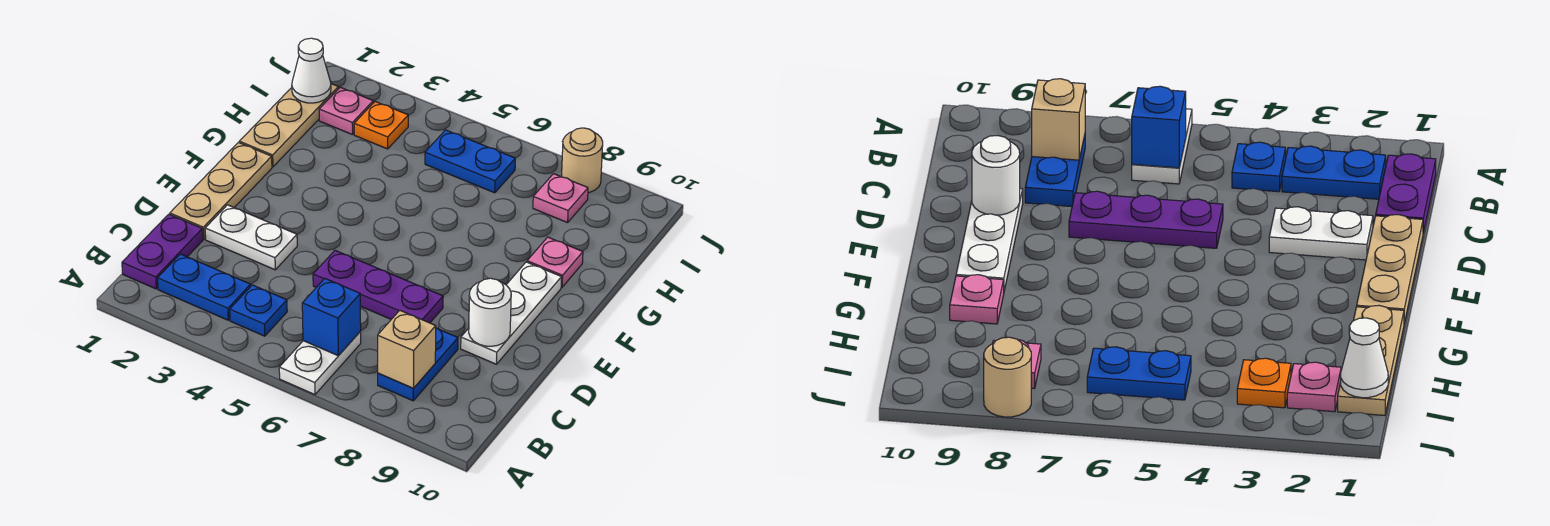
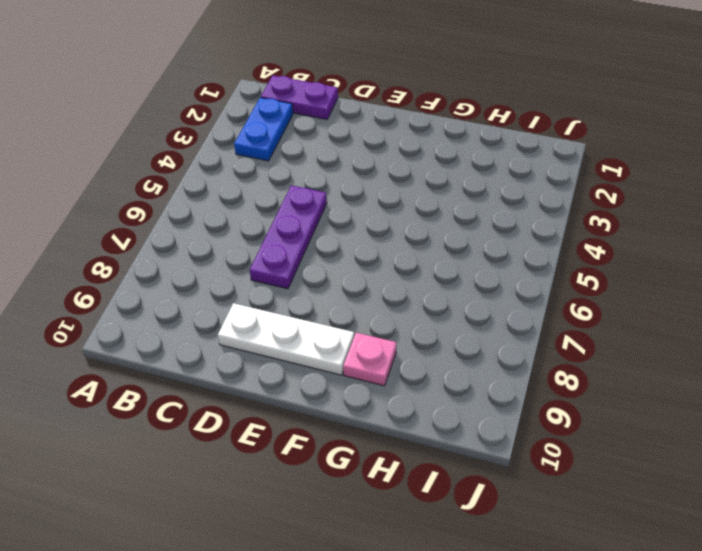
none -> white plate A6:B6 level 1
none -> blue plate B4 level 1
none -> blue plate B8:C8 level 1

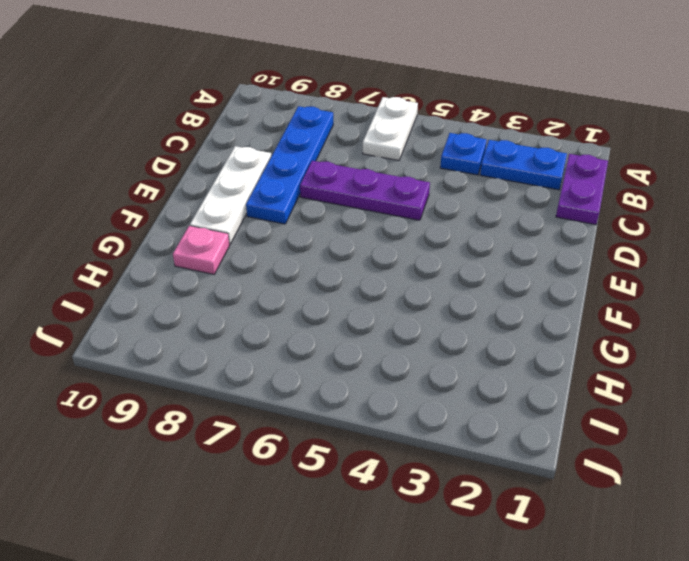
blue plate B8:E8 level 1 -> blue plate B8:C8 level 1
none -> tan plate D1:F1 level 1
none -> white plate D2:D3 level 1
none -> tan plate G1:I1 level 1

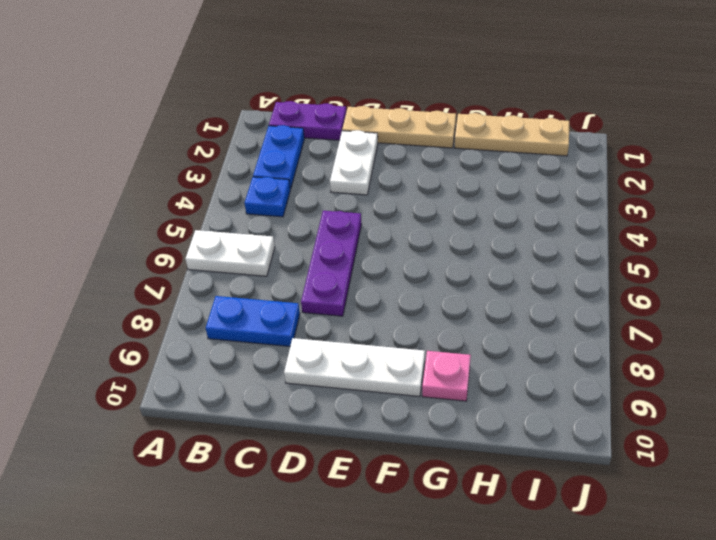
none -> pink plate I2 level 1
none -> orange plate I3 level 1
none -> blue plate I5:I6 level 1

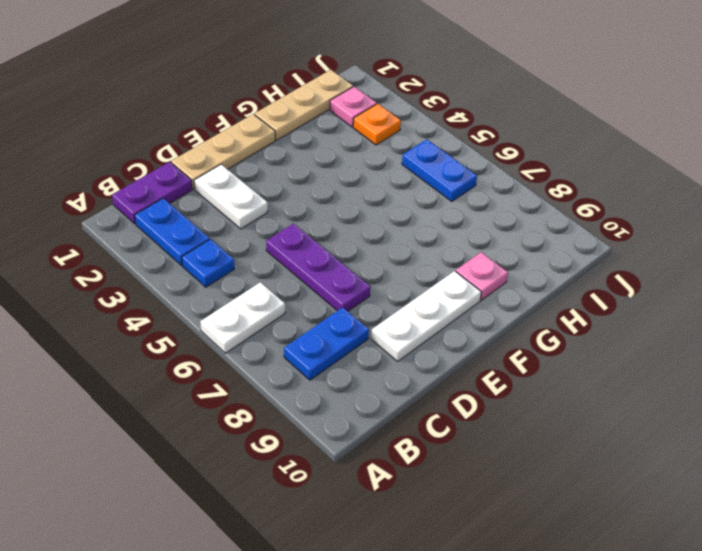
none -> pink plate I8 level 1
none -> tan round brick J8 level 1
none -> blue brick B6 level 2

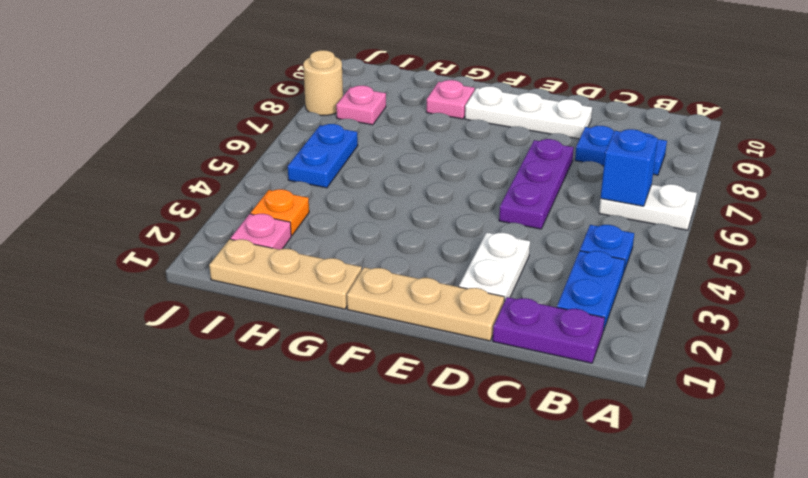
none -> tan brick B8 level 2
none -> white round brick D9 level 2
none -> white cone I1 level 2

